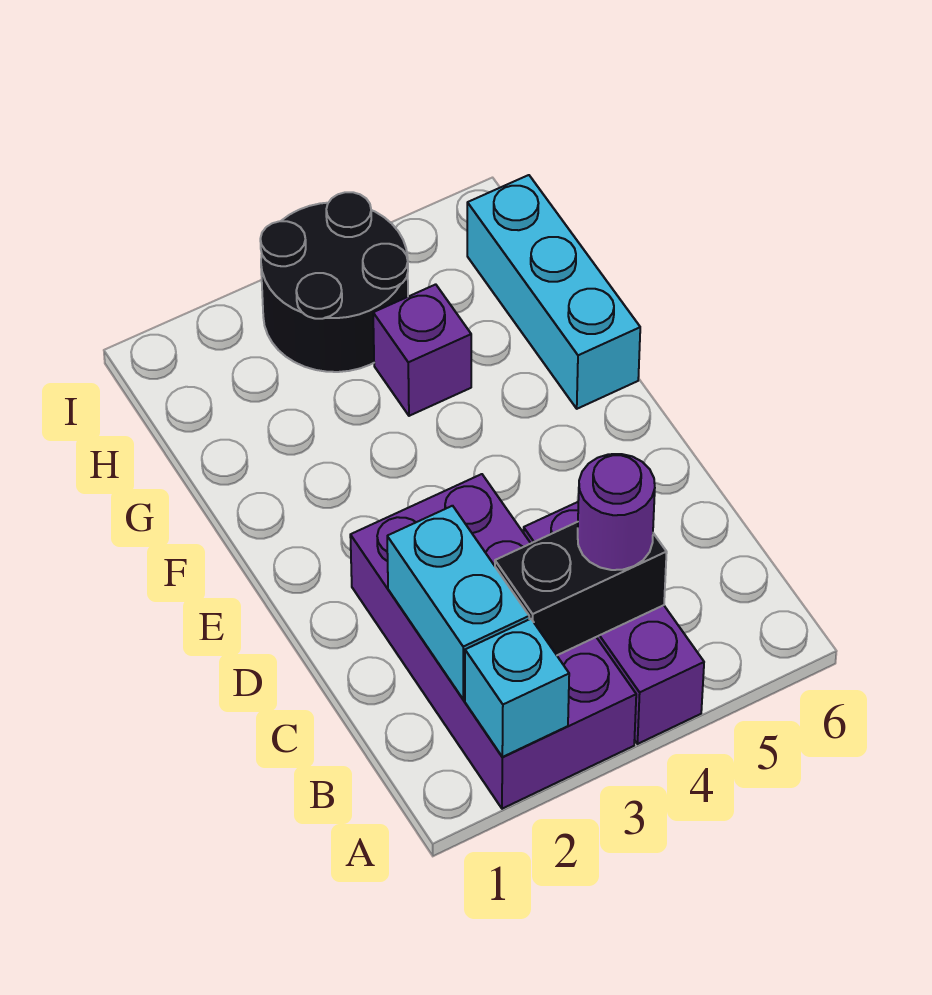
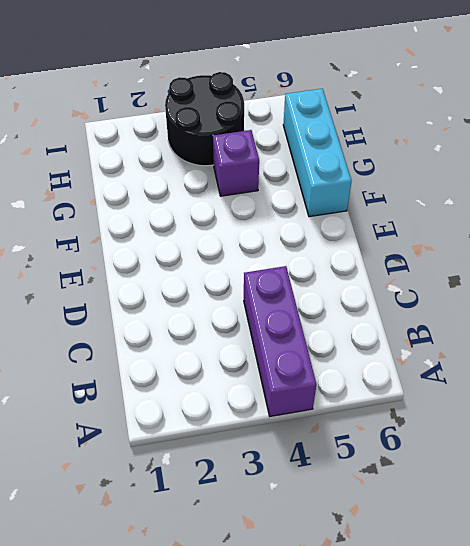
none -> purple brick A2:D3 level 1
none -> cyan brick A2 level 2

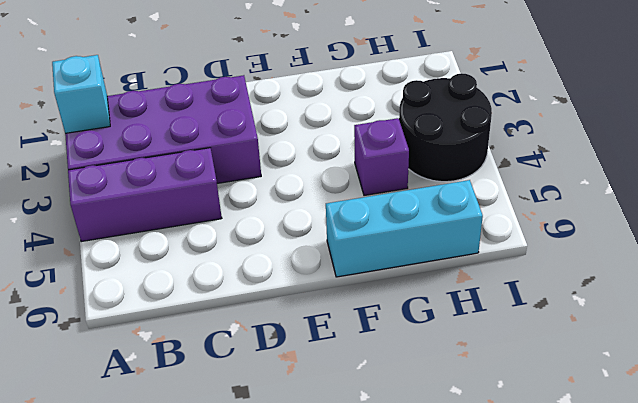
none -> cyan brick B2:C2 level 2
none -> black brick B3:B4 level 2

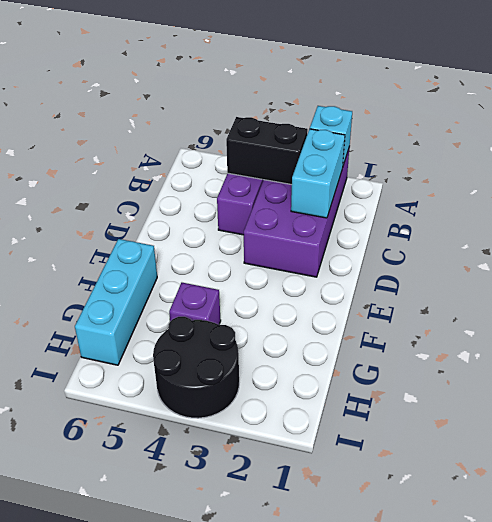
none -> purple round brick B4 level 3

